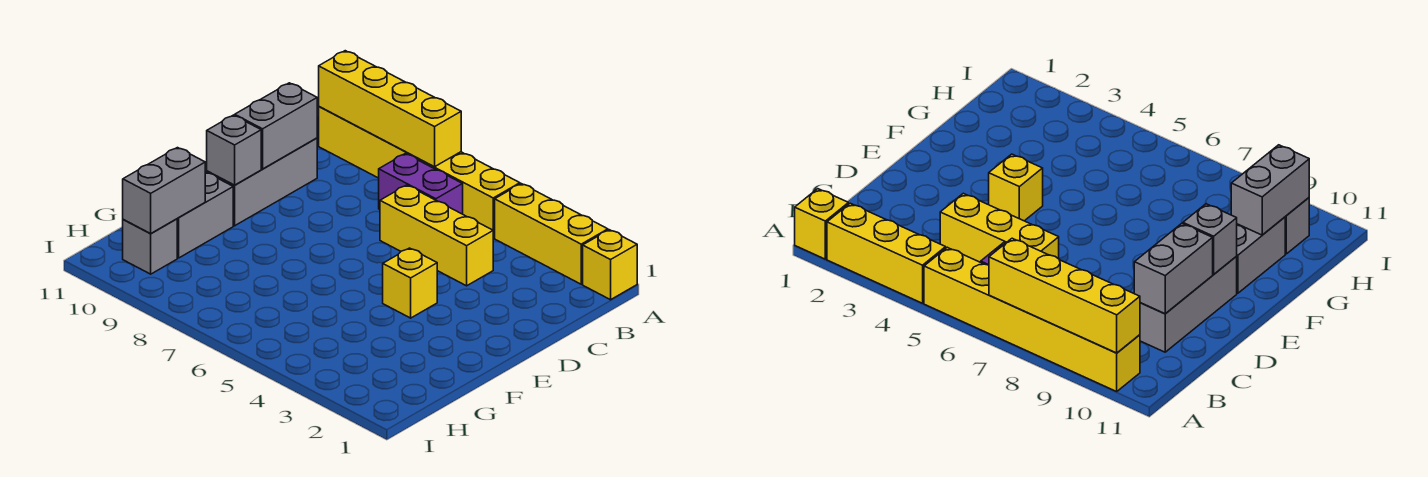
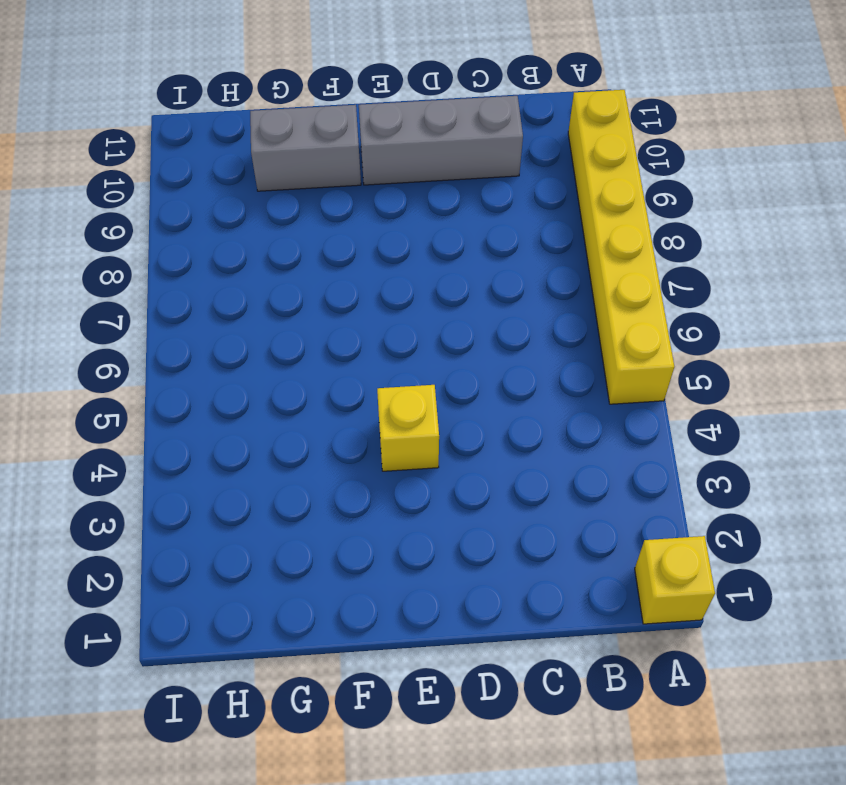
none -> yellow brick A2:A4 level 1
none -> purple brick B6:B7 level 1
none -> yellow brick C4:C6 level 1

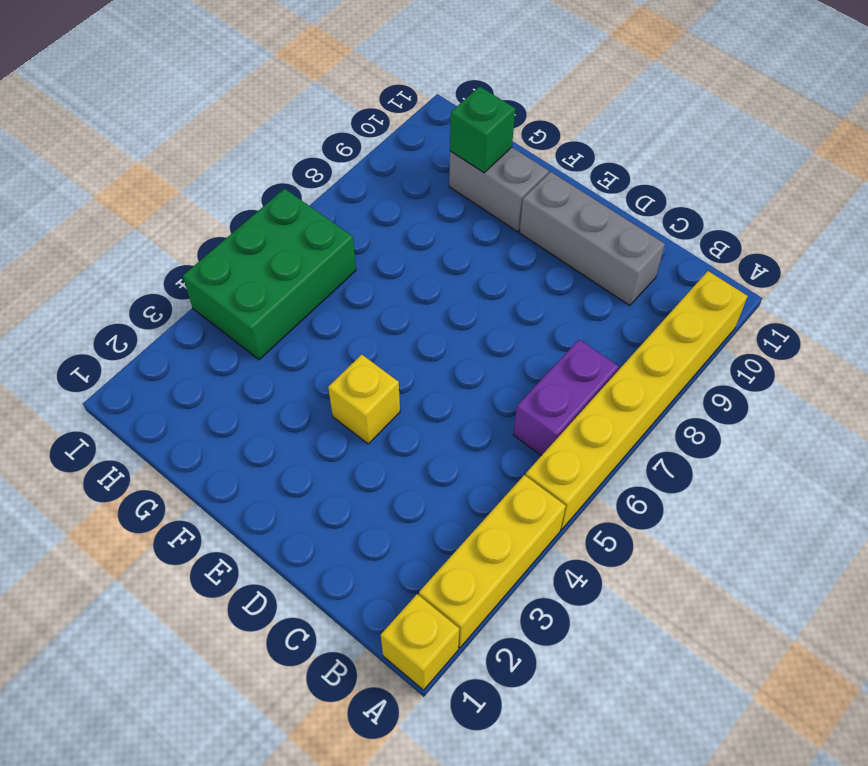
green brick G10 level 2 -> grey brick G10:H10 level 2
green brick H4:I6 level 1 -> none
none -> yellow brick C4:C6 level 1
none -> grey brick H10 level 1
none -> yellow brick A7:A10 level 2

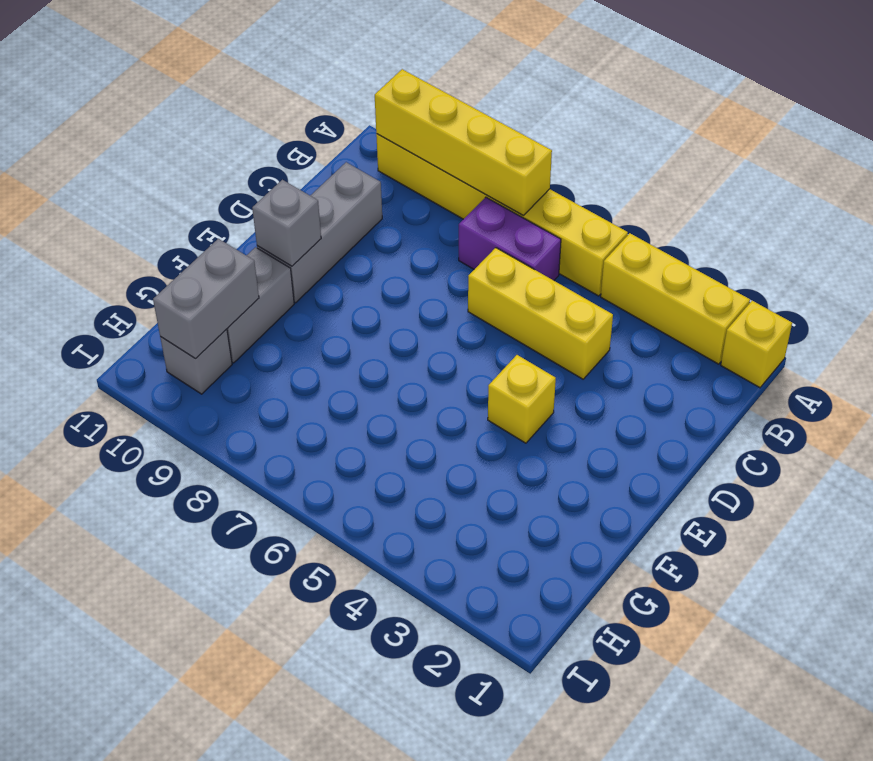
none -> grey brick C10:D10 level 2

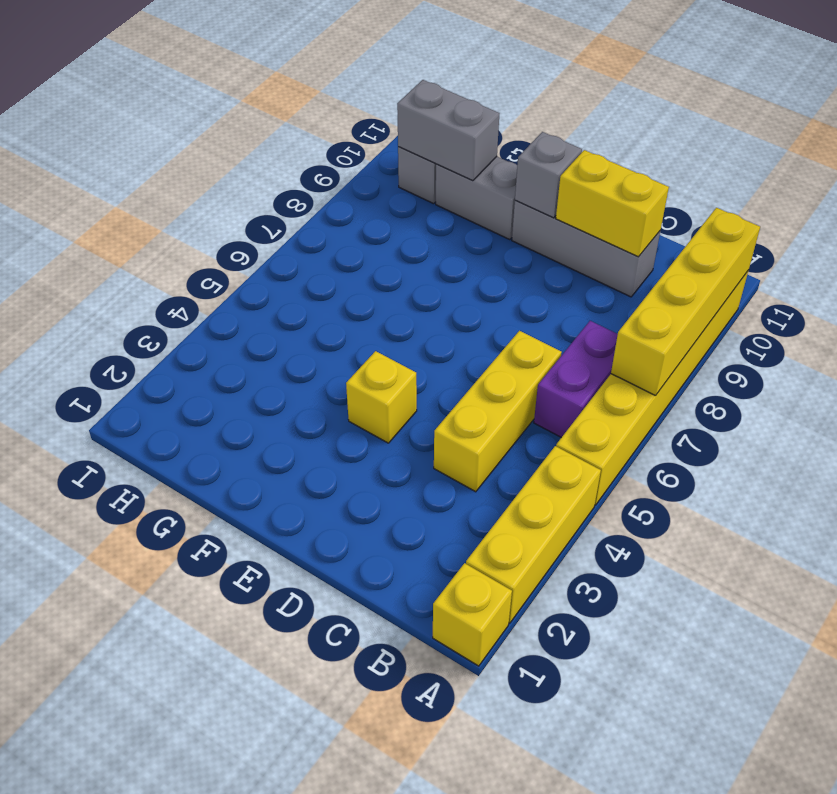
yellow brick C10:D10 level 2 -> grey brick C10:D10 level 2

